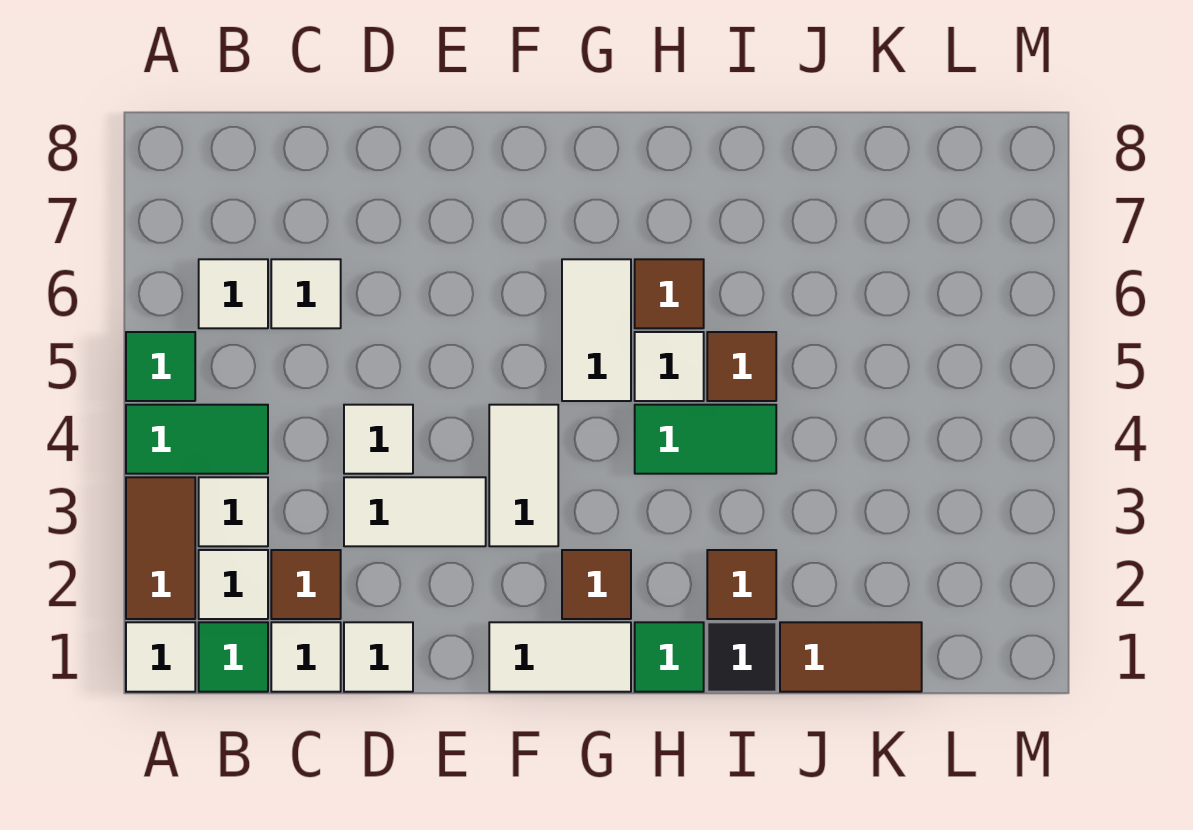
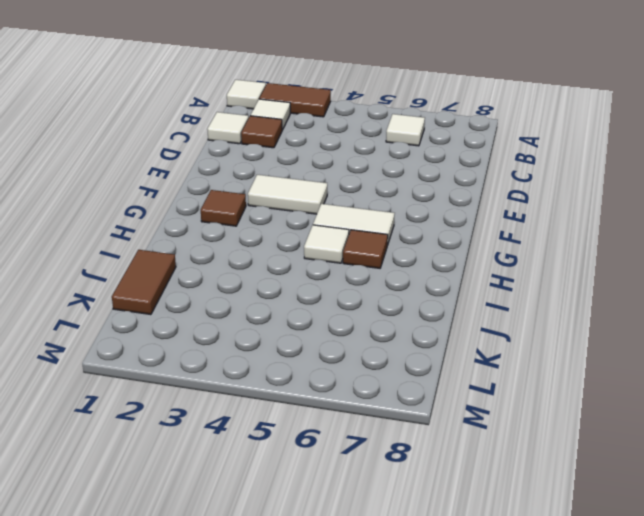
none -> green tile A4:B4 level 1
none -> green tile A5 level 1
none -> green tile B1 level 1

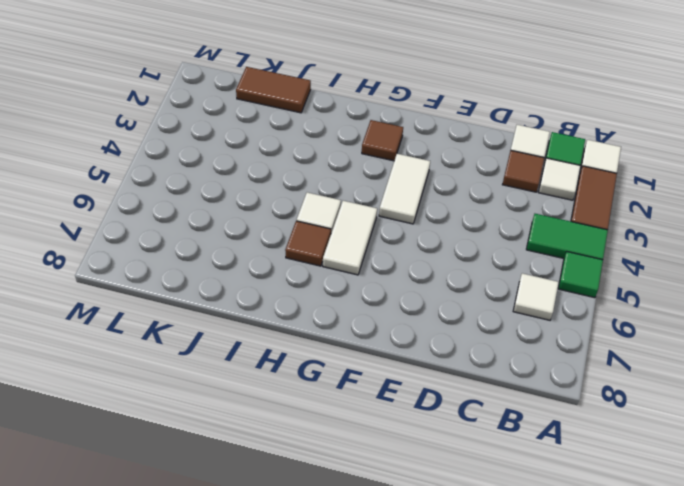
none -> white tile B3 level 1
none -> white tile C6 level 1
none -> white tile D1 level 1

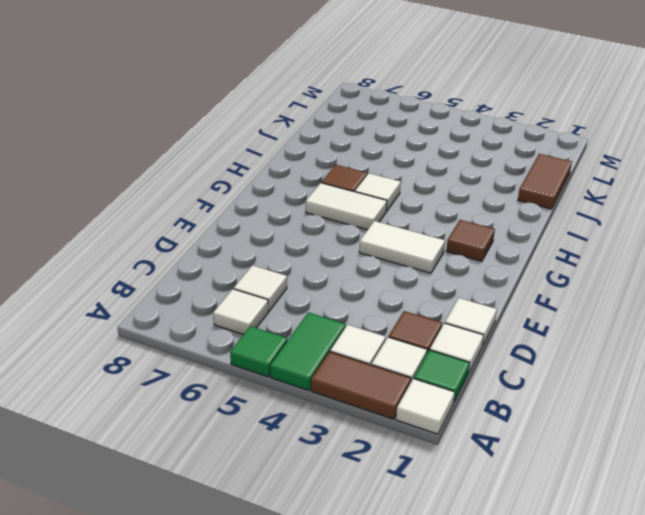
none -> white tile D3:E3 level 1
none -> white tile D4 level 1
none -> white tile F1:G1 level 1

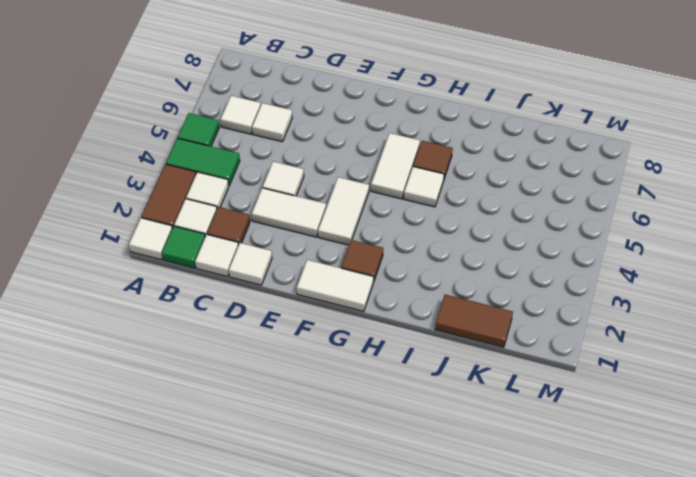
none -> green tile H1 level 1
none -> green tile H4:I4 level 1
none -> black tile I1 level 1

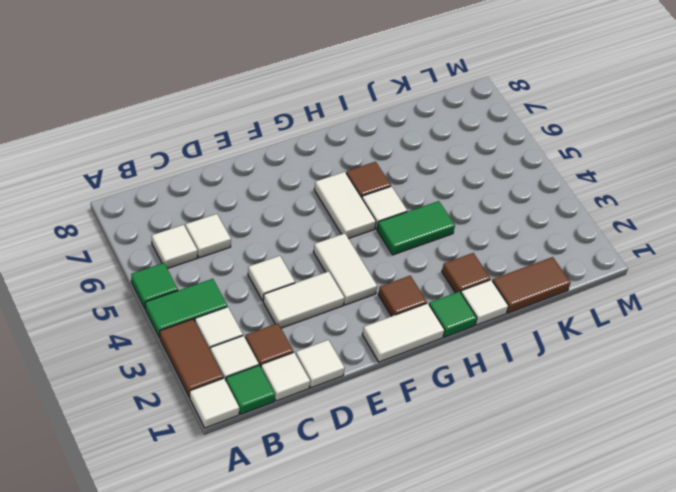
white tile I1 level 1 -> black tile I1 level 1
none -> brown tile I5 level 1

